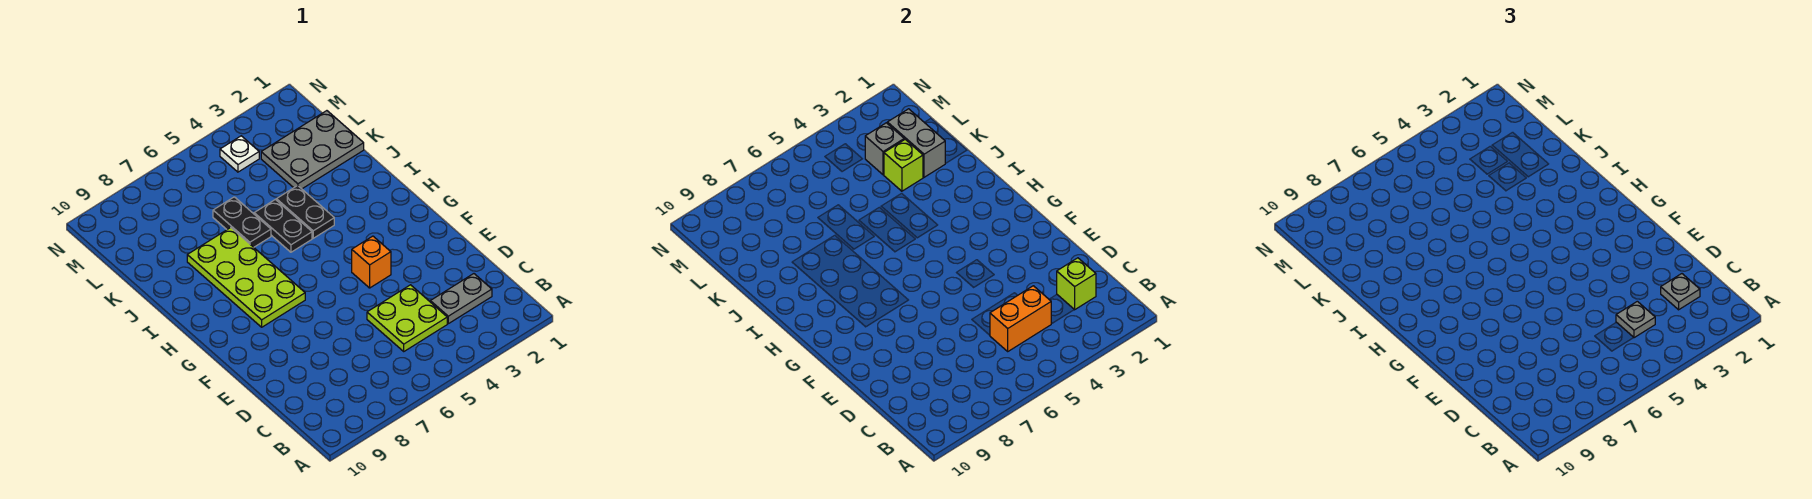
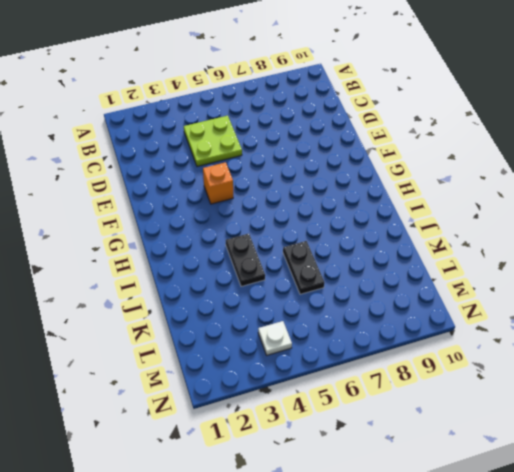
none -> grey plate C2:C3 level 1
none -> lime plate G7:J8 level 1
none -> black plate I5:J5 level 1

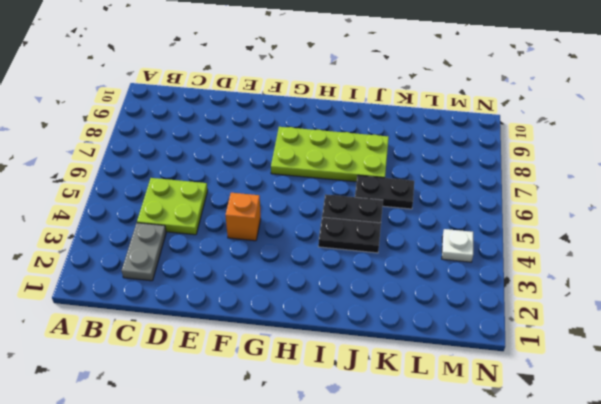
none -> grey plate K1:L3 level 1
none -> lime brick C2 level 2
none -> orange brick C4:C5 level 2

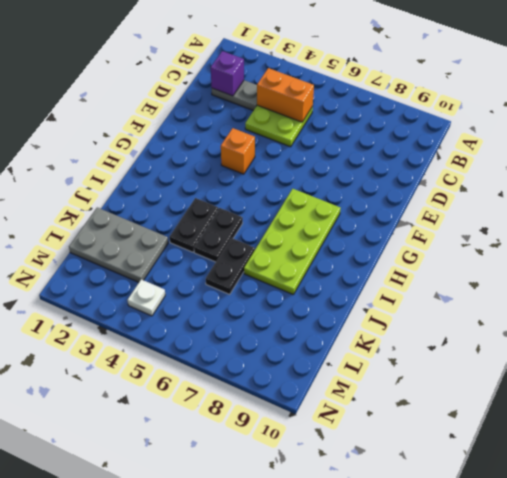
purple brick C2 level 2 -> lime brick C2 level 2
none -> grey brick K2:L2 level 2
none -> lime brick K3 level 2
none -> grey brick L3 level 2

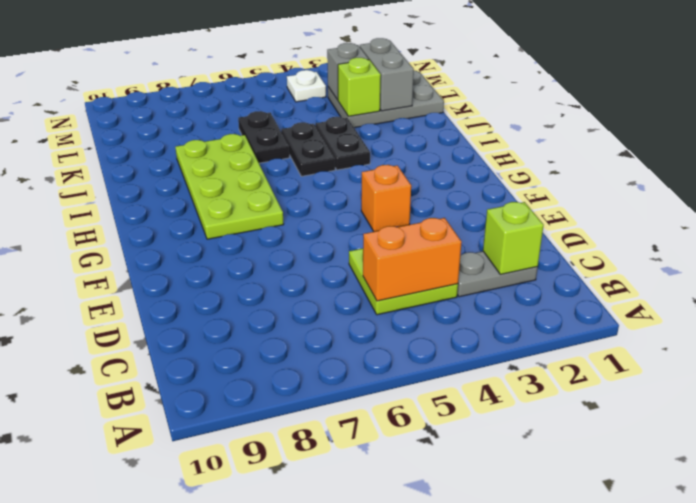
none -> grey plate C2 level 3
none -> grey plate C4 level 3

